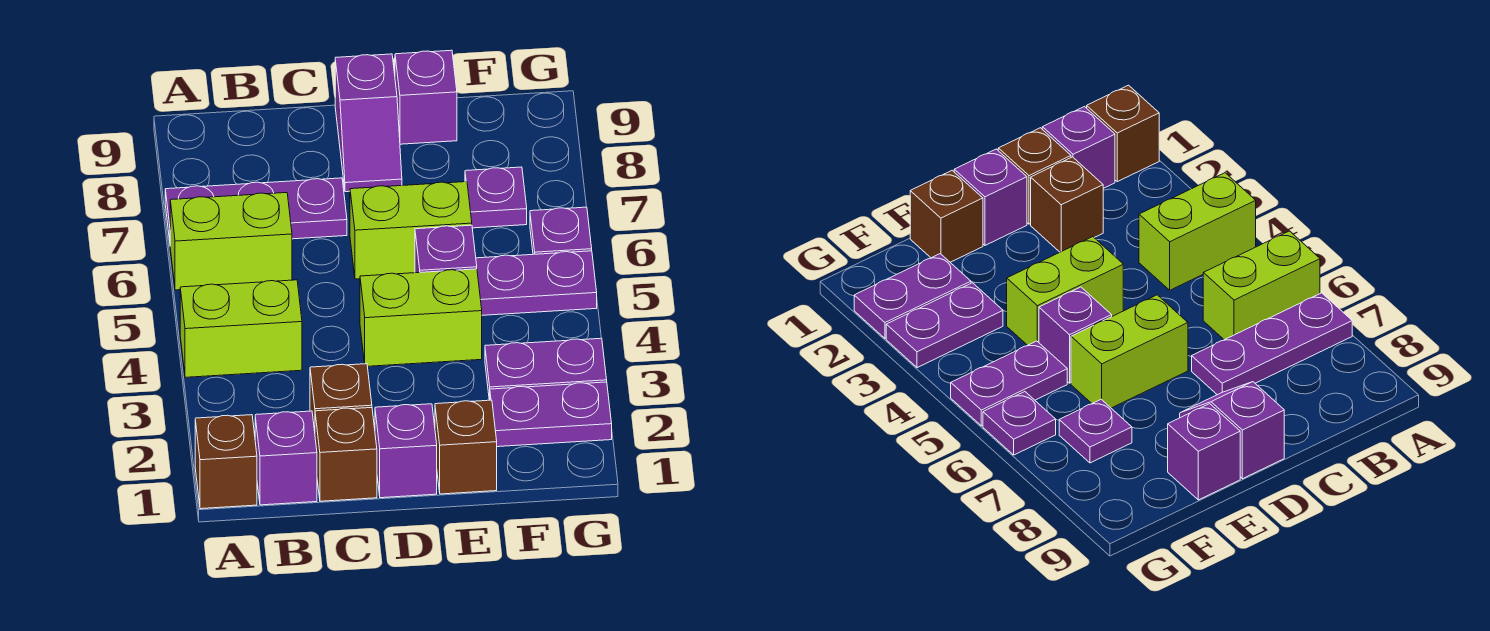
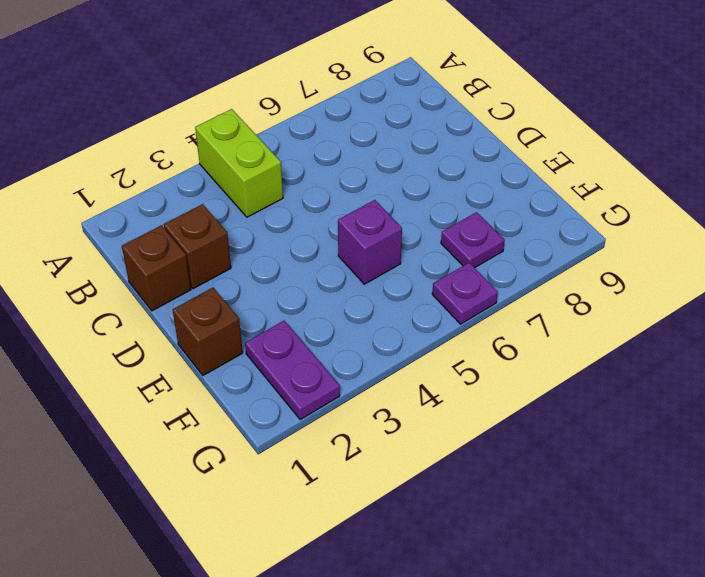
none -> brown brick A1 level 1
none -> lime brick A6:B6 level 1
none -> purple plate A7:C7 level 1

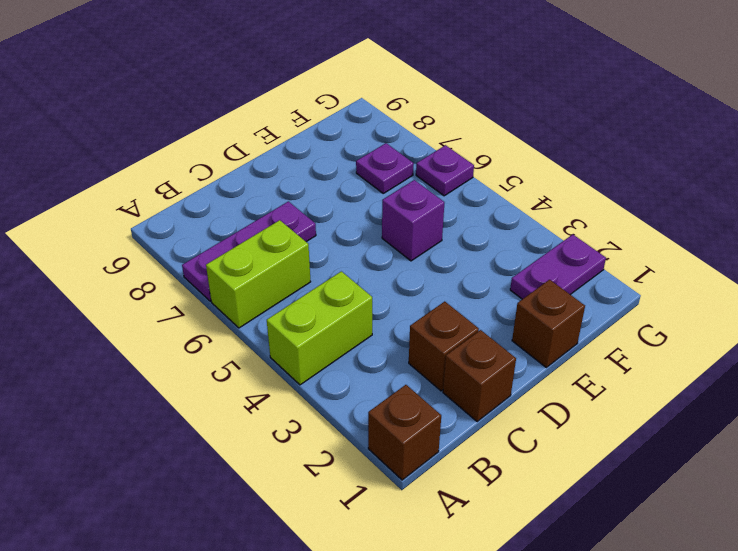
none -> purple brick B1 level 1
none -> purple brick D1 level 1
none -> lime brick D4:E4 level 1

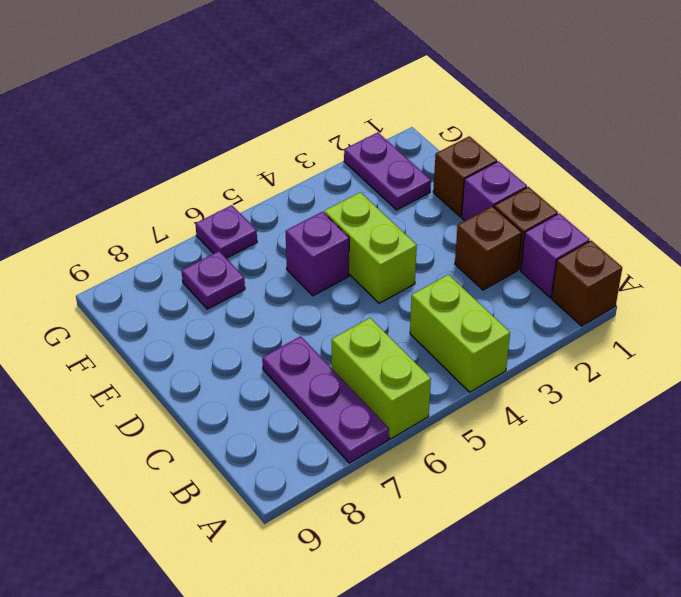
none -> lime brick D6:E6 level 1
none -> purple slope D8:D9 level 1 top 9
none -> purple brick E9 level 1

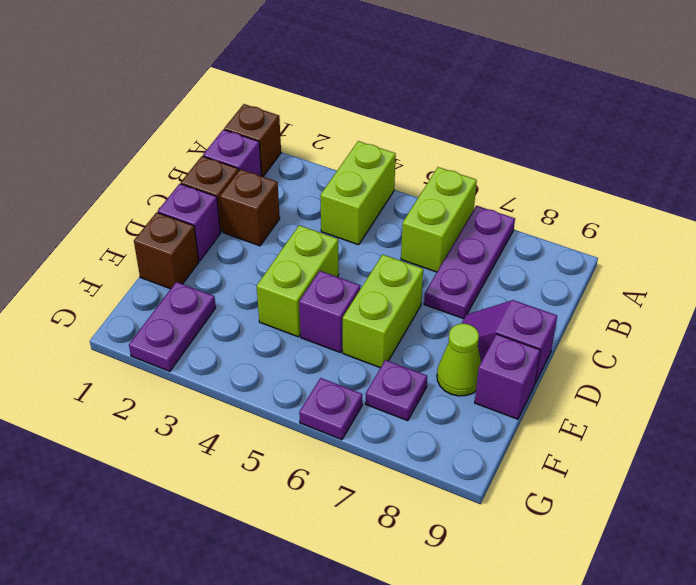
lime cone E8 level 1 -> none
none -> purple plate F3:G3 level 1
none -> purple plate F5:G5 level 1

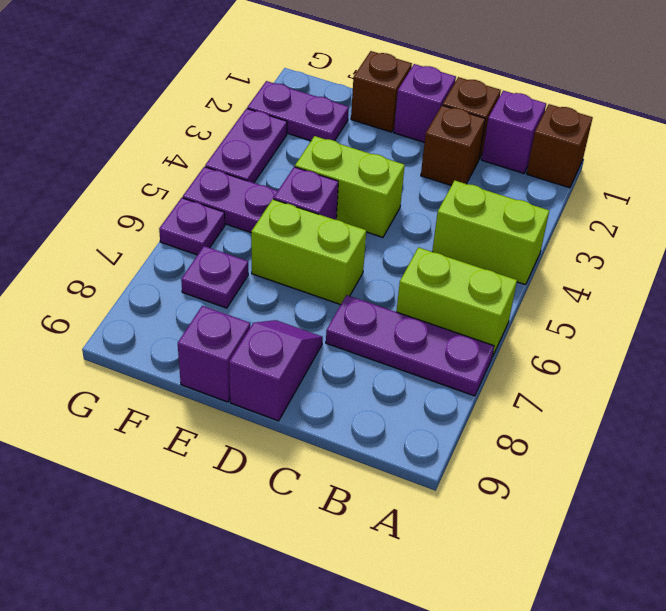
purple plate G3:G4 level 1 -> purple plate F3:G3 level 1

